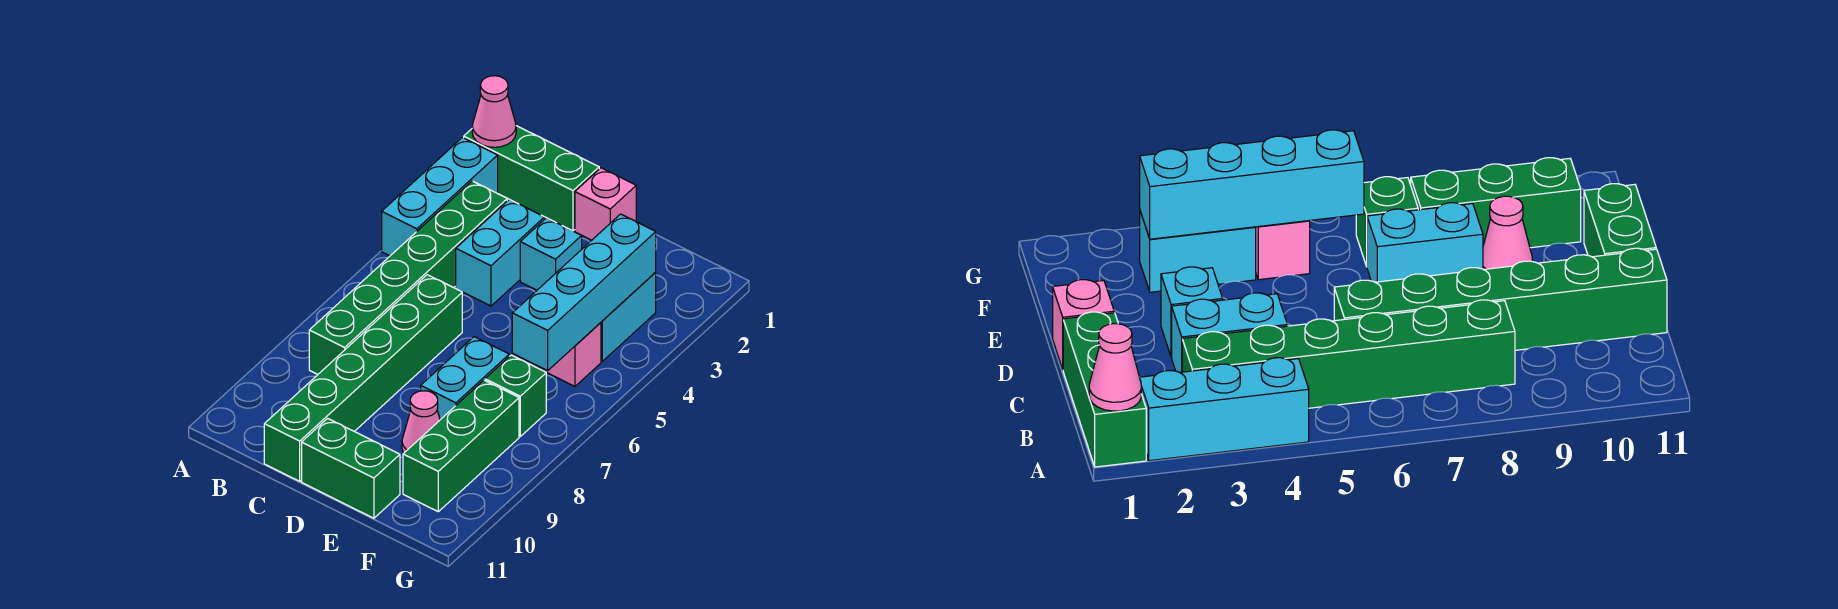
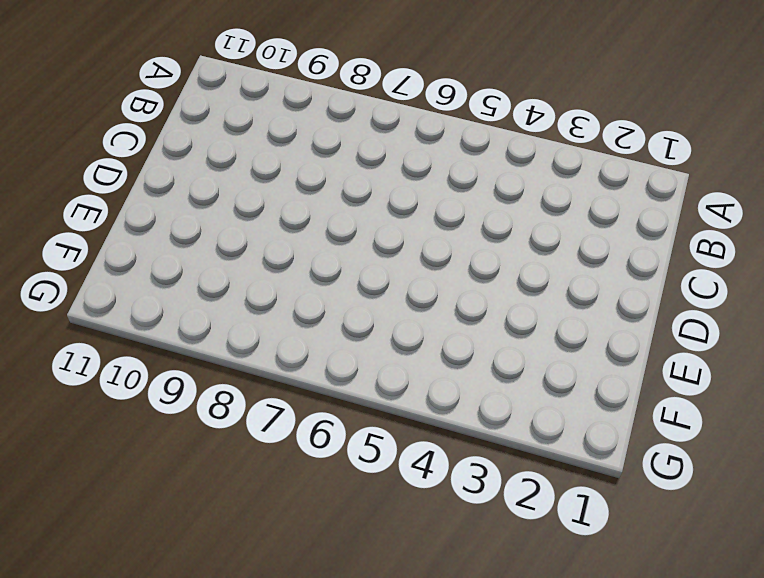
none -> green brick A1:C1 level 1
none -> cyan brick A2:A4 level 1
none -> green brick B3:B8 level 1

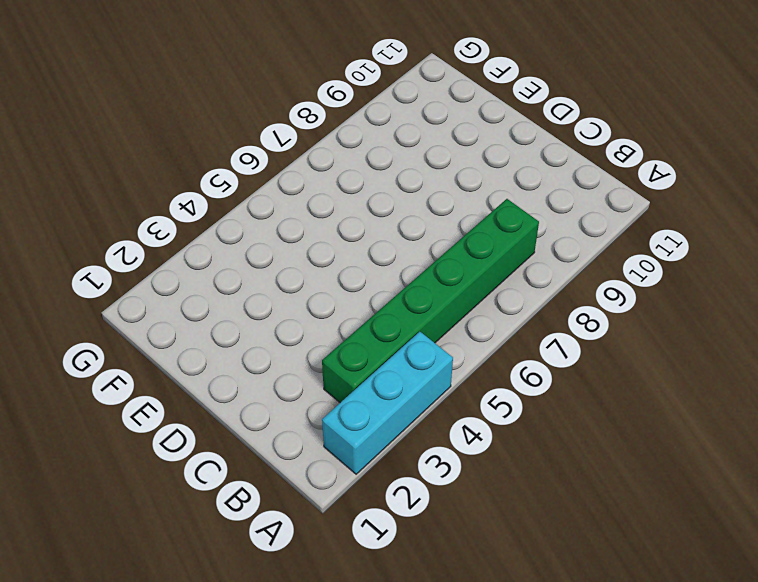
none -> green brick A1:C1 level 1
none -> cyan brick C3:C4 level 1
none -> green brick C6:C11 level 1

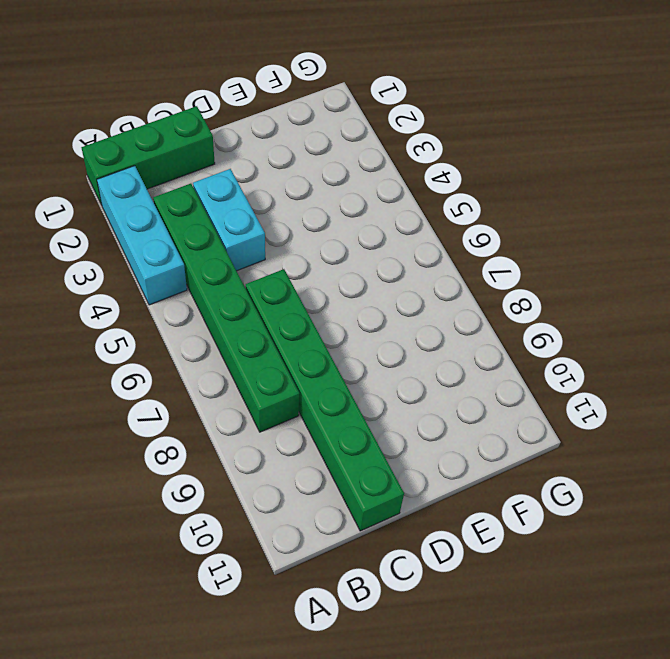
none -> pink brick D1 level 1
none -> cyan brick D3 level 1
none -> green brick D11:E11 level 1

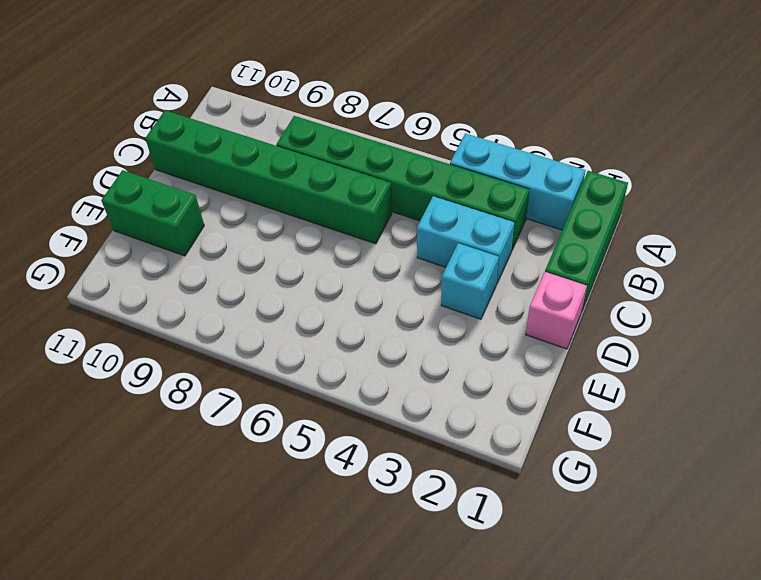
green brick E10:E11 level 1 -> green brick D11:E11 level 1
none -> cyan brick E7:E8 level 1
none -> pink cone E9 level 1
none -> cyan brick F3:F4 level 1

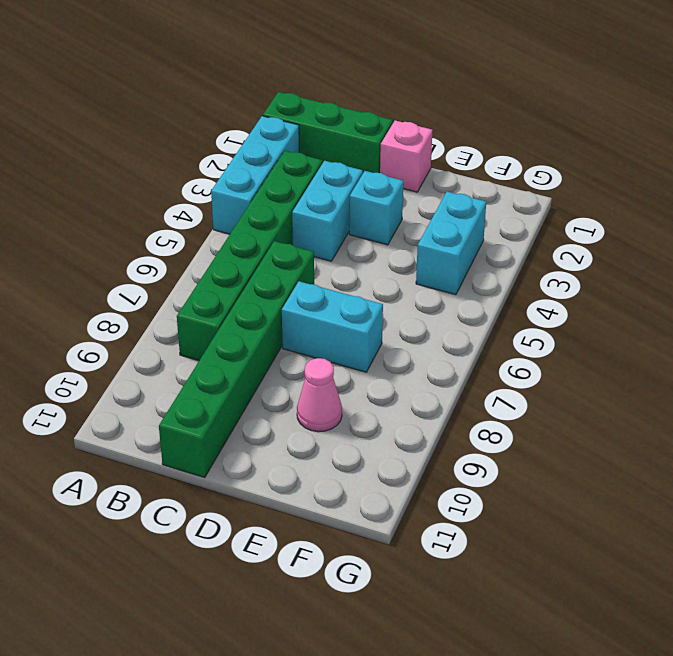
cyan brick D7:E7 level 1 -> cyan brick E7:E8 level 1
none -> green brick D11:E11 level 1
none -> pink brick F5 level 1
none -> green brick F7 level 1

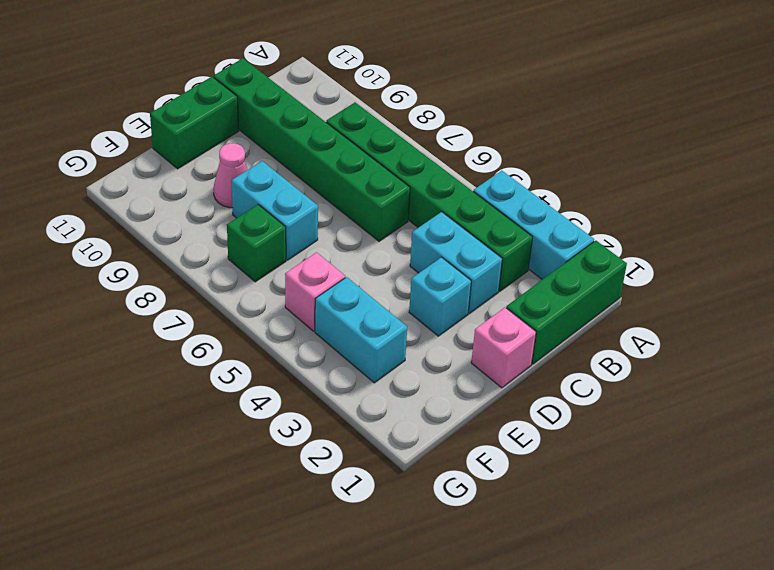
none -> green brick F8:F10 level 1
none -> pink cone A1 level 2
none -> cyan brick F3:F6 level 2

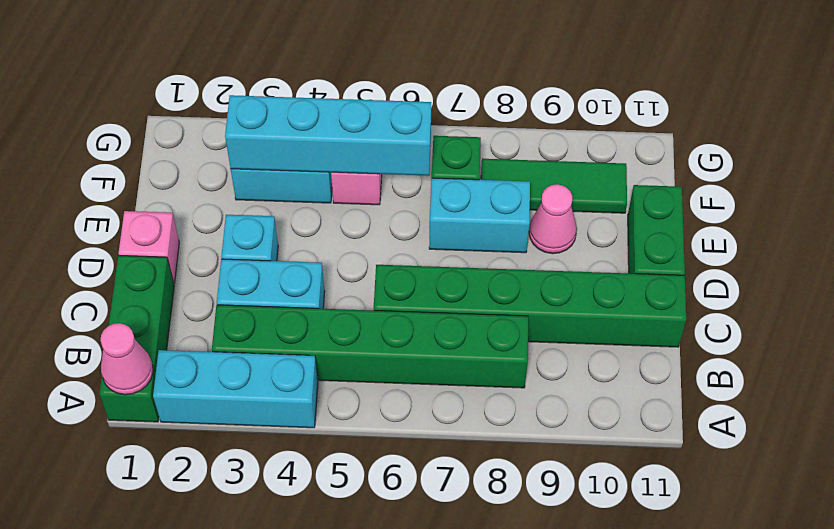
green tile F8:F10 level 1 -> green brick F8:F10 level 1

